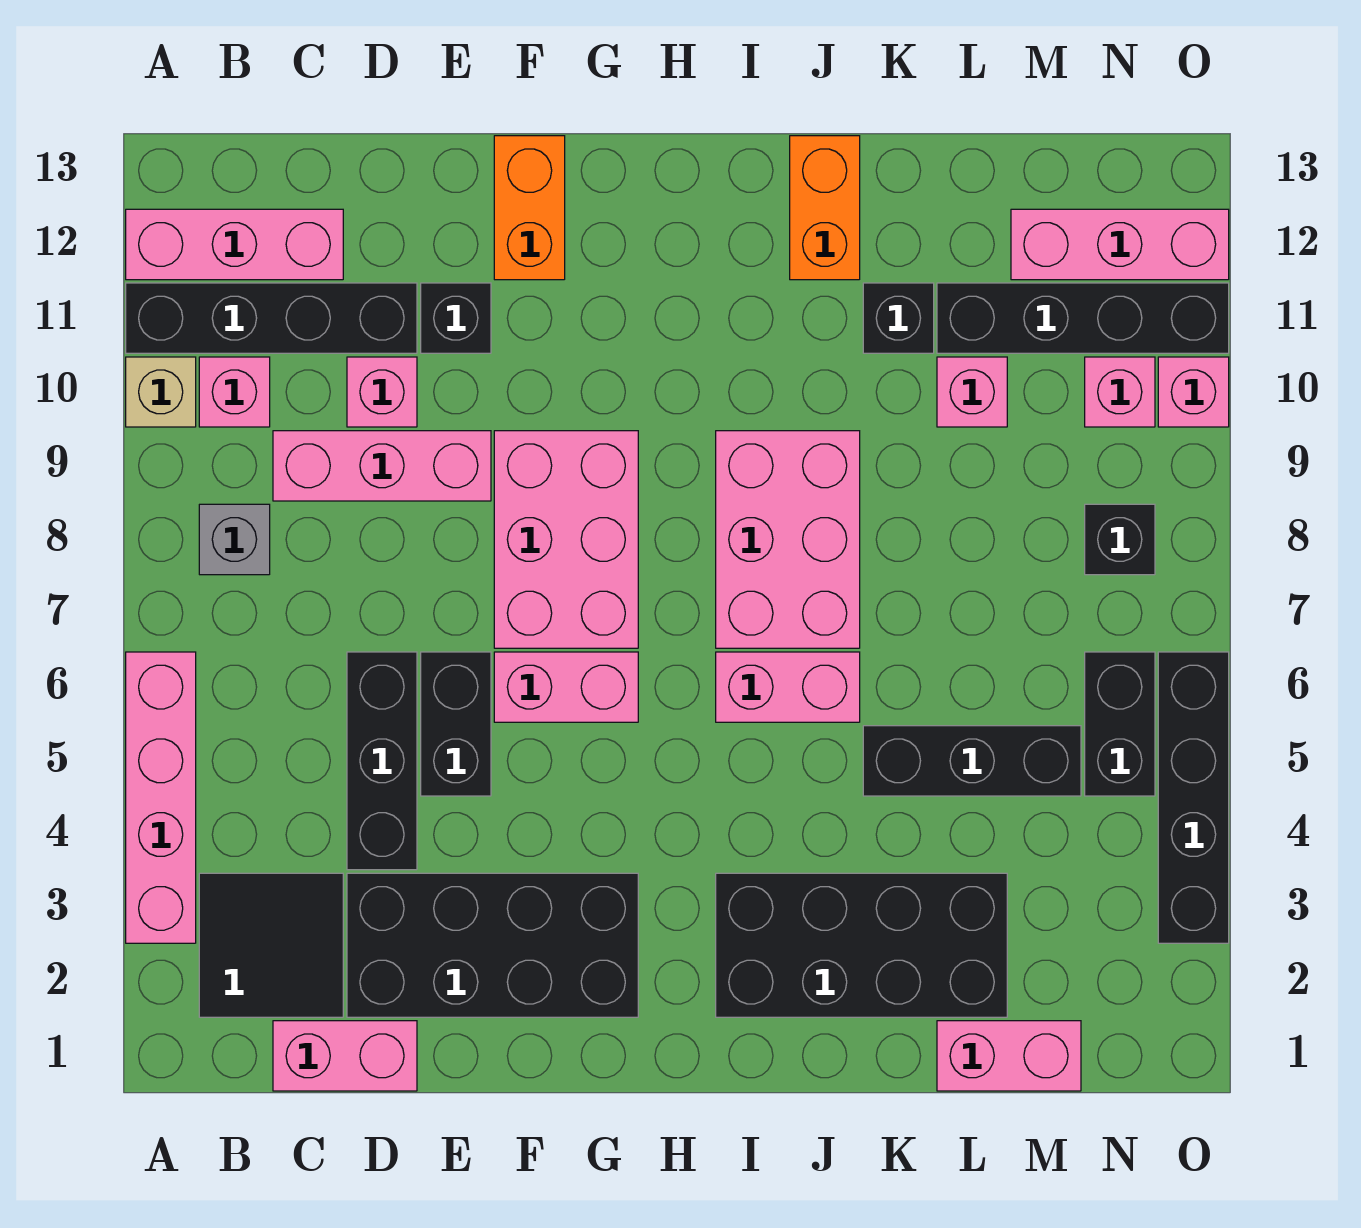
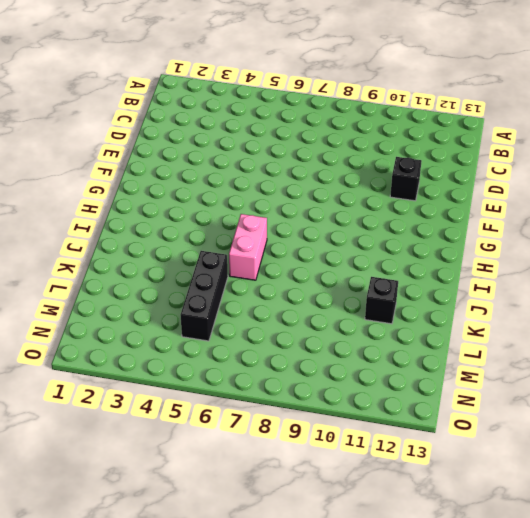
none -> pink brick A3:A6 level 1
none -> tan brick A10 level 1
none -> black brick A11:D11 level 1
none -> pink brick A12:C12 level 1

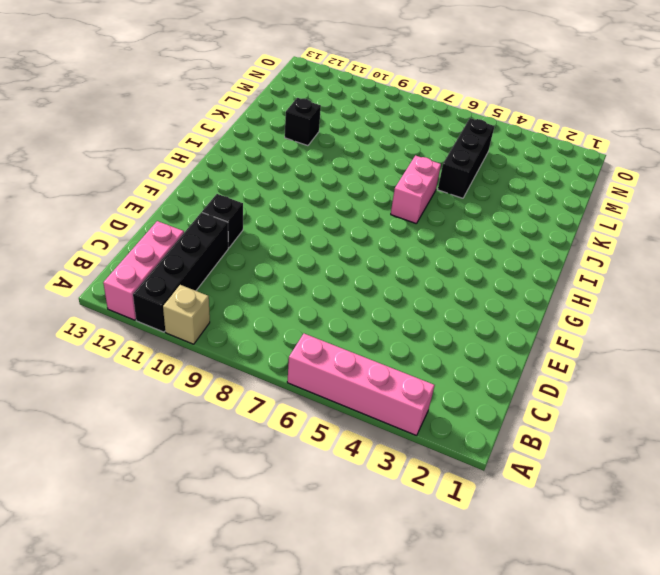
none -> black tile B2:C3 level 1
none -> grey brick B8 level 1
none -> pink brick B10 level 1
none -> pink brick C1:D1 level 1

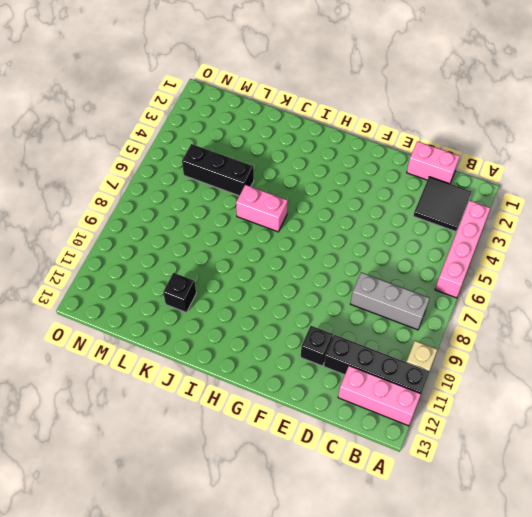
grey brick B8:D8 level 1 -> grey brick B8 level 1
none -> pink brick B10 level 1
none -> pink brick C9:E9 level 1
none -> black brick D2:G3 level 1
none -> black brick D4:D6 level 1

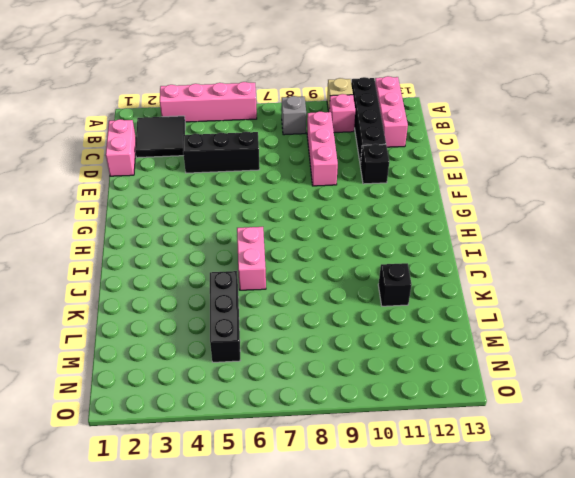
none -> black brick D2:G3 level 1
none -> pink brick D10 level 1
none -> black brick E5:E6 level 1
none -> pink brick F6:G6 level 1

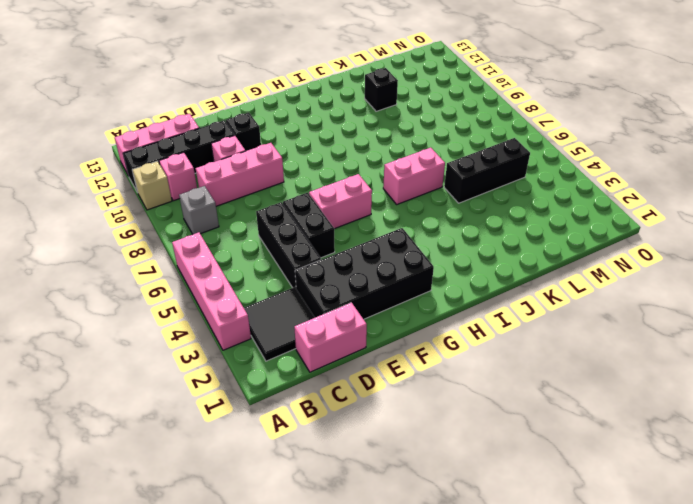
none -> pink brick F7:G9 level 1
none -> orange brick F12:F13 level 1
none -> black brick I2:L3 level 1
none -> pink brick I7:J9 level 1

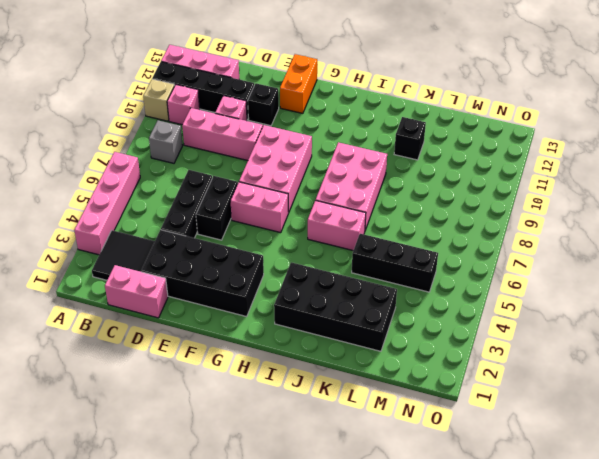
none -> orange brick J12:J13 level 1
none -> pink brick L1:M1 level 1
none -> pink brick L10 level 1
none -> black brick L11:O11 level 1

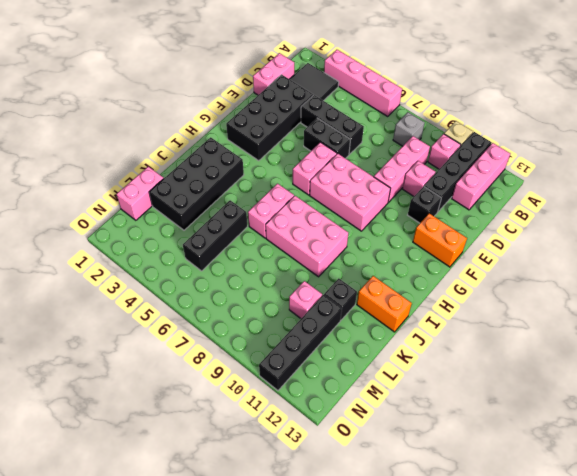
none -> pink brick M12:O12 level 1
none -> black brick N5:N6 level 1
none -> black brick N8 level 1
none -> pink brick N10 level 1

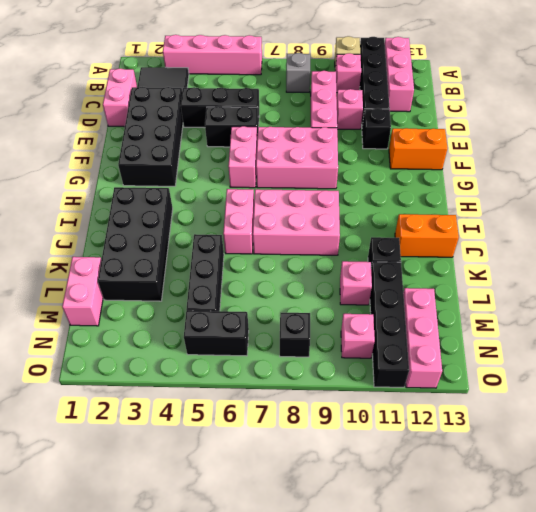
none -> black brick O3:O6 level 1
none -> pink brick O10 level 1

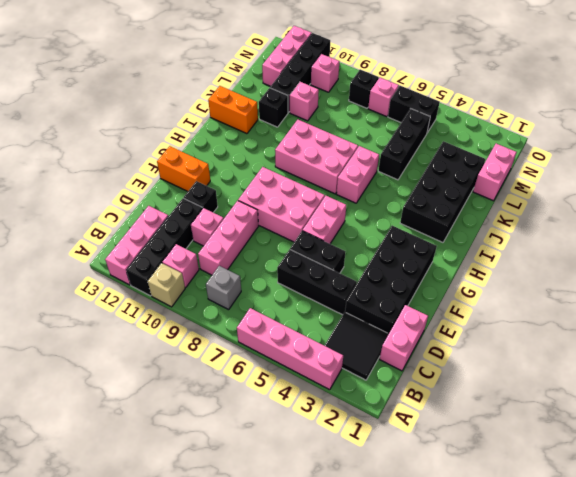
pink brick N7 level 1 -> pink brick O10 level 1
none -> black brick O3:O6 level 1

